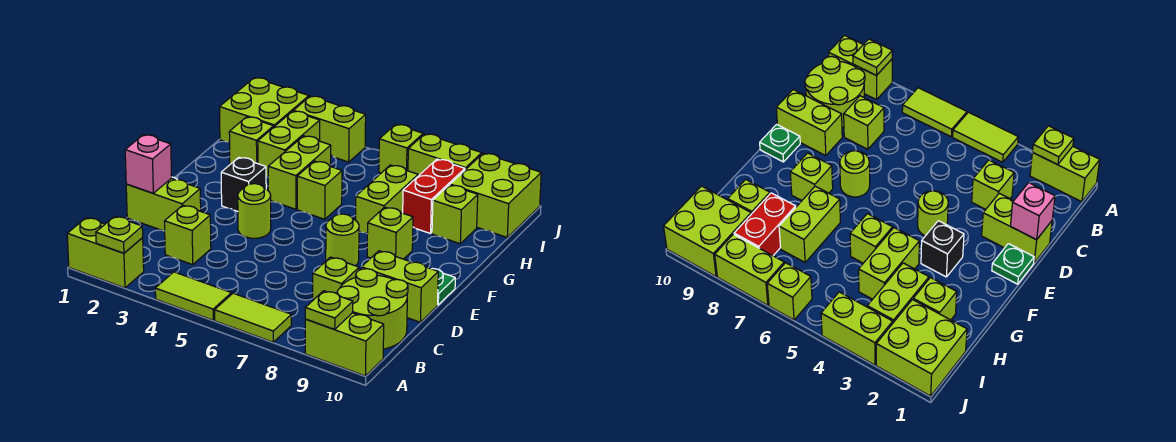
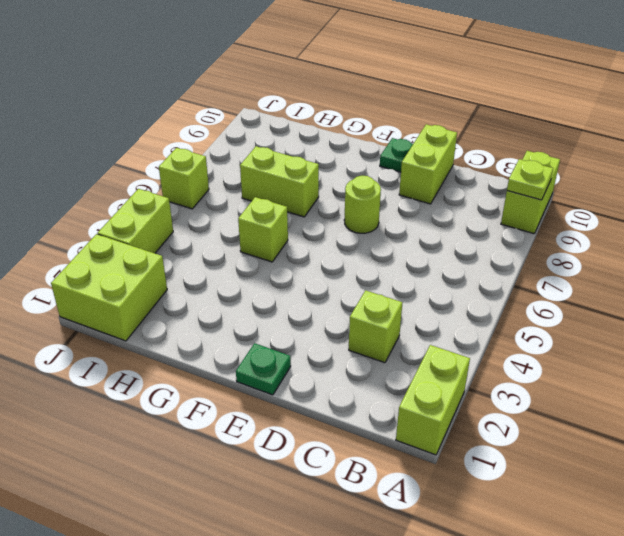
none -> lime tile A4:A5 level 1
none -> lime tile A6:A7 level 1
none -> lime round brick B9:C10 level 1
none -> lime brick C8 level 1

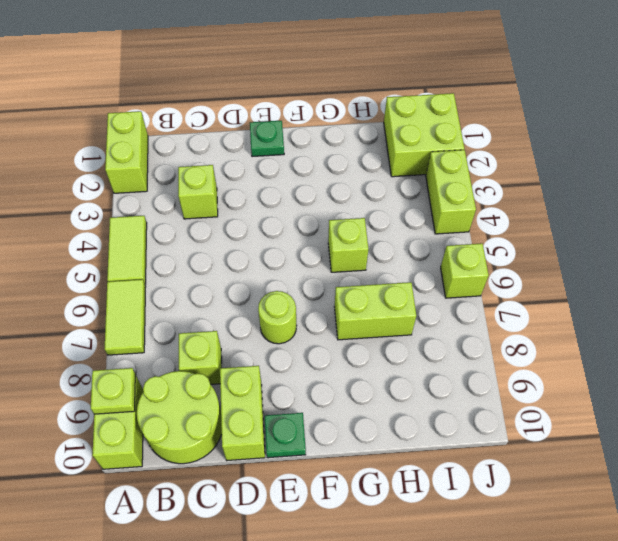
none -> lime brick D1:D2 level 1
none -> lime round brick E4 level 1
none -> black brick F3 level 1
none -> lime brick F8 level 1

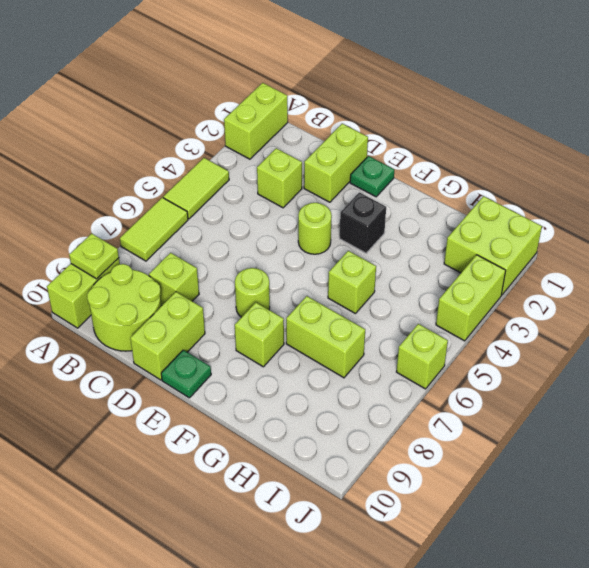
none -> lime brick G4:H4 level 1
none -> lime brick H2 level 1
none -> lime brick H3:I3 level 1
none -> red brick H8:I8 level 1

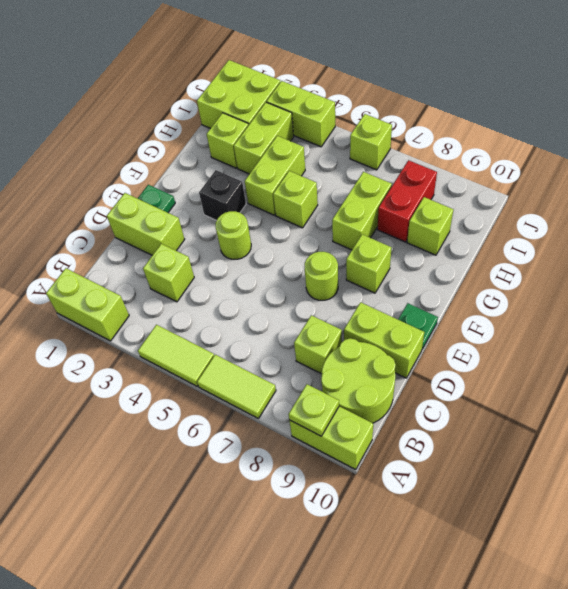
none -> lime brick I9:J10 level 1
none -> lime brick J7:J8 level 1
none -> lime plate A2 level 2
none -> pink brick D1 level 2

